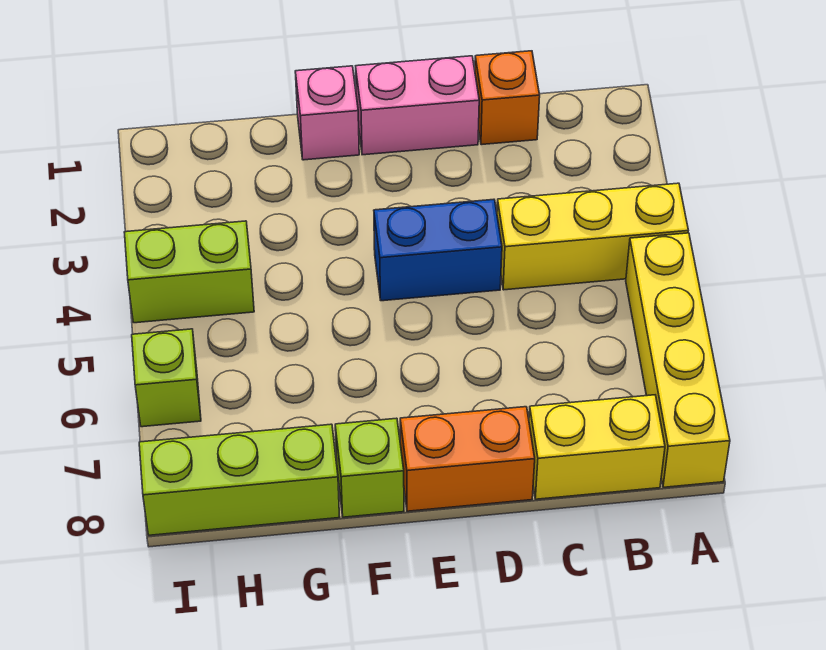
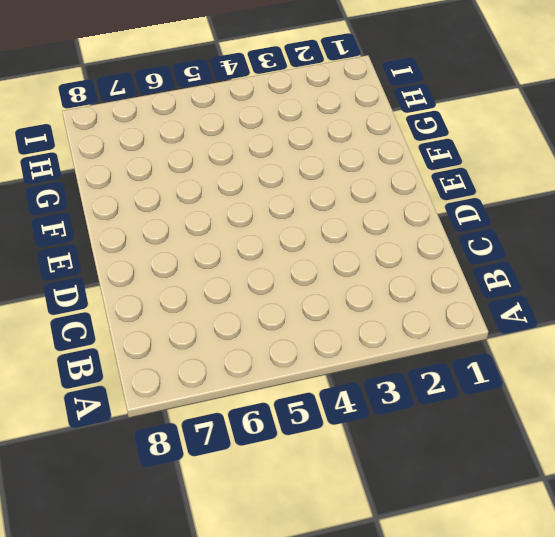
none -> yellow brick A4:C4 level 1
none -> yellow brick A5:A8 level 1
none -> yellow brick B8:C8 level 1

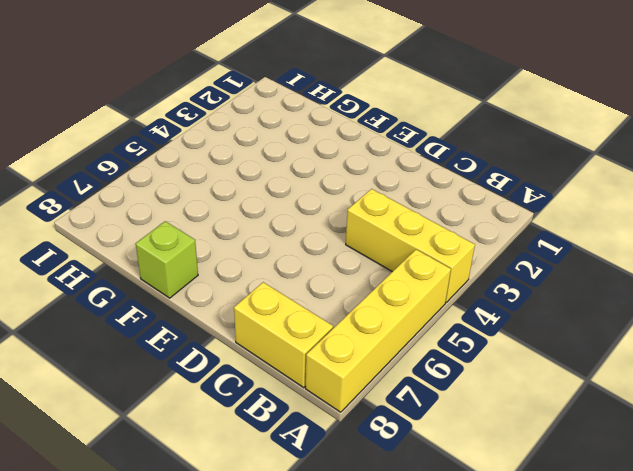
none -> orange brick C1 level 1
none -> pink brick D1:E1 level 1
none -> blue brick D4:E4 level 1

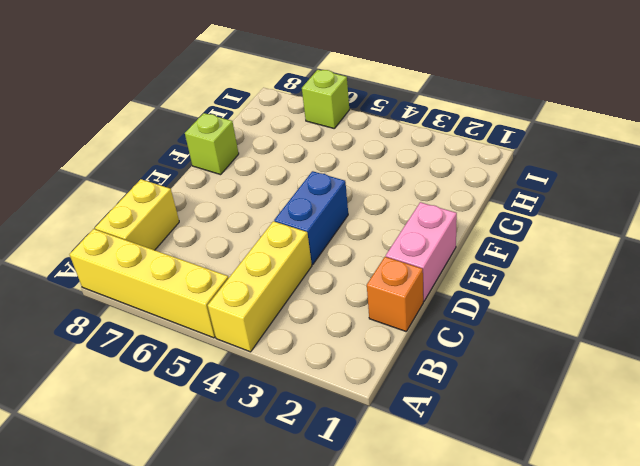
none -> orange brick D8:E8 level 1
none -> pink brick F1 level 1
none -> lime brick G8:I8 level 1

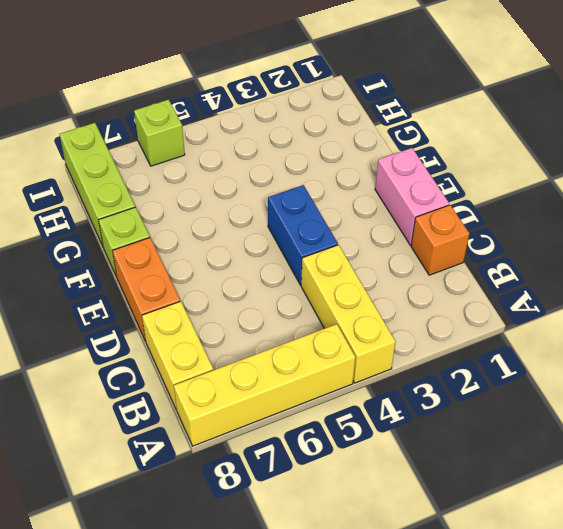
none -> pink brick F1 level 1
none -> lime brick H4:I4 level 1

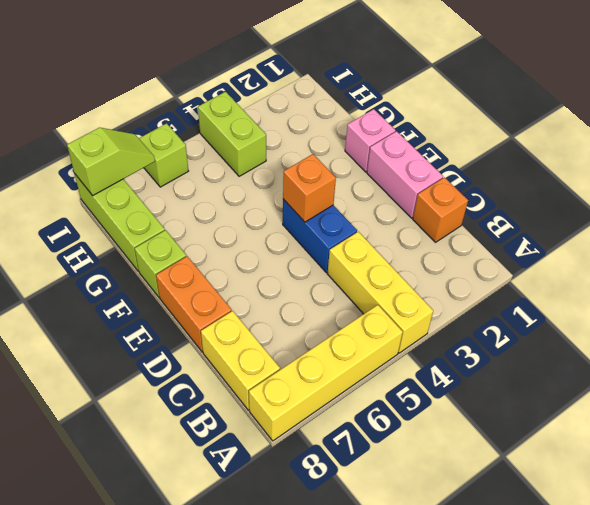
orange brick E4 level 2 -> none
lime slope I7:I8 level 2 top 8 -> none

